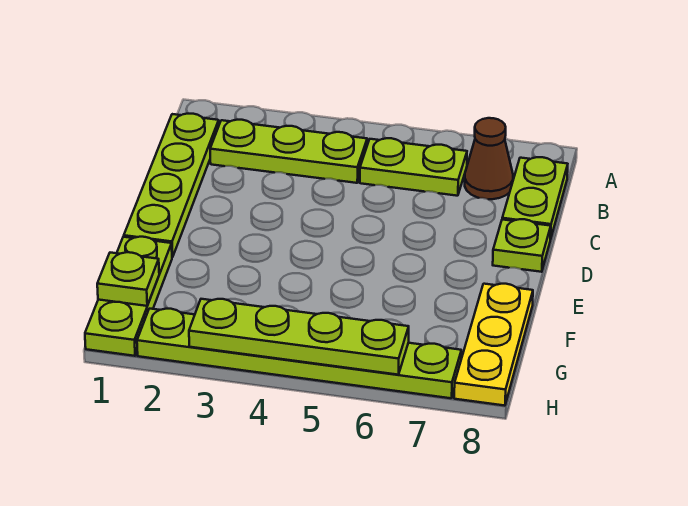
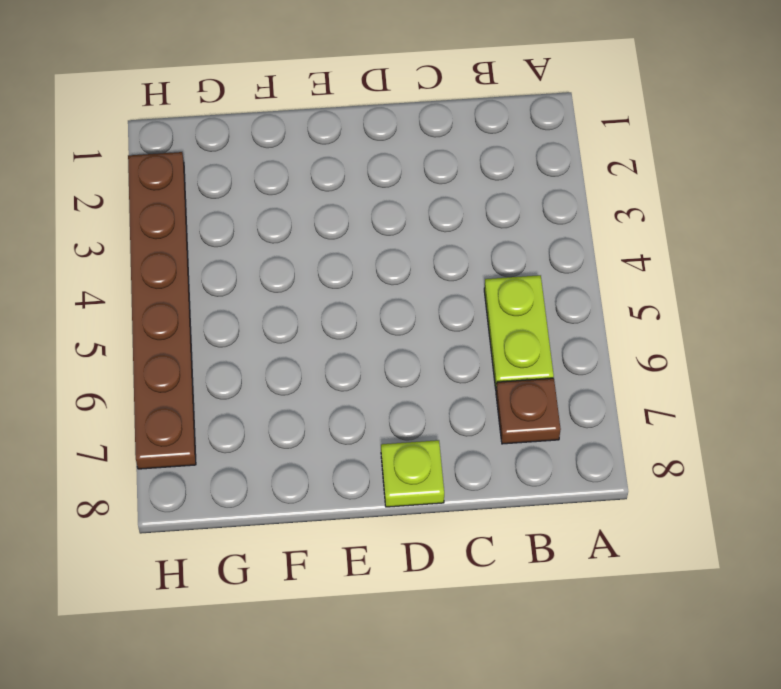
brown plate B7 level 1 -> brown cone B7 level 1
brown plate H2:H7 level 1 -> lime plate H2:H7 level 1
none -> lime plate B1:E1 level 1
none -> lime plate B2:B4 level 1

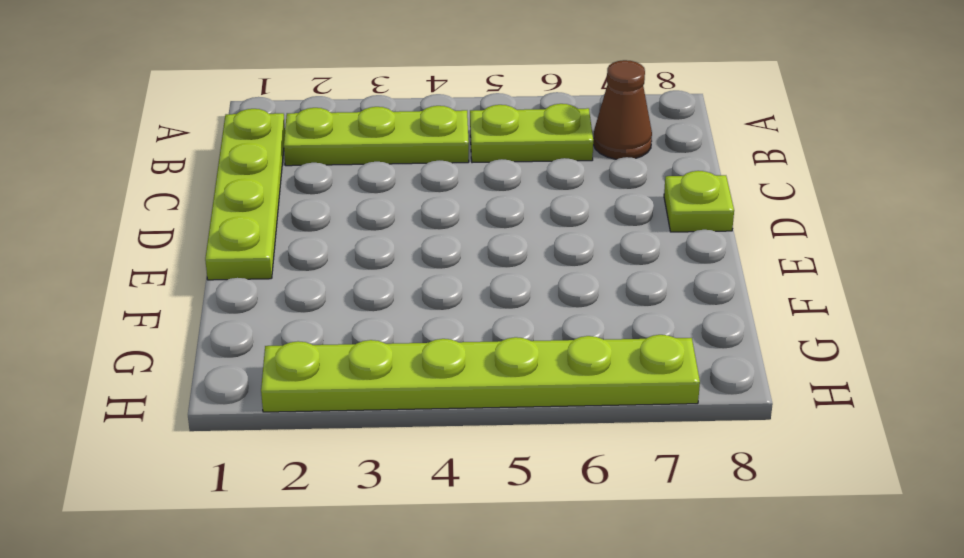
none -> lime plate B8:C8 level 1
none -> lime plate F1:H1 level 1

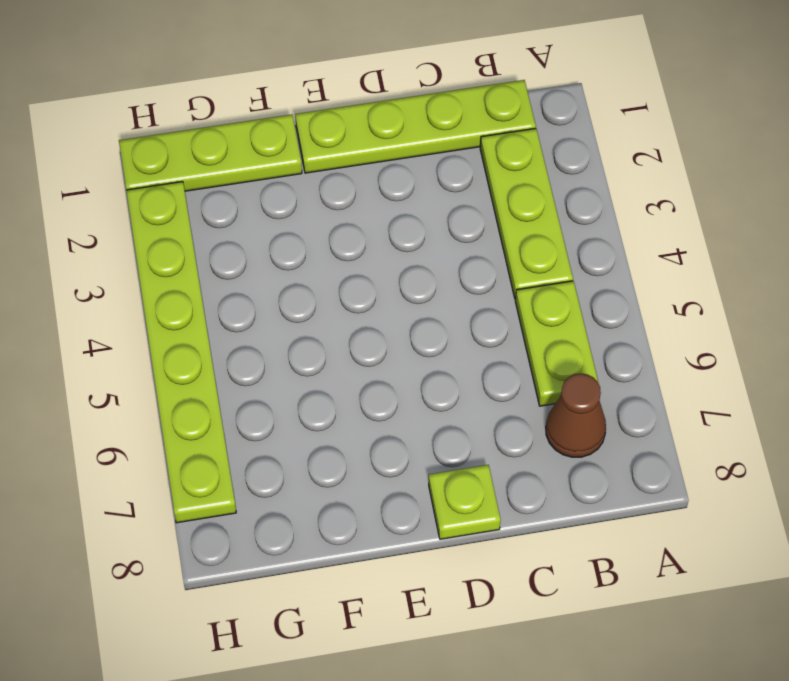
none -> lime plate B8:C8 level 1
none -> yellow plate F8:H8 level 1

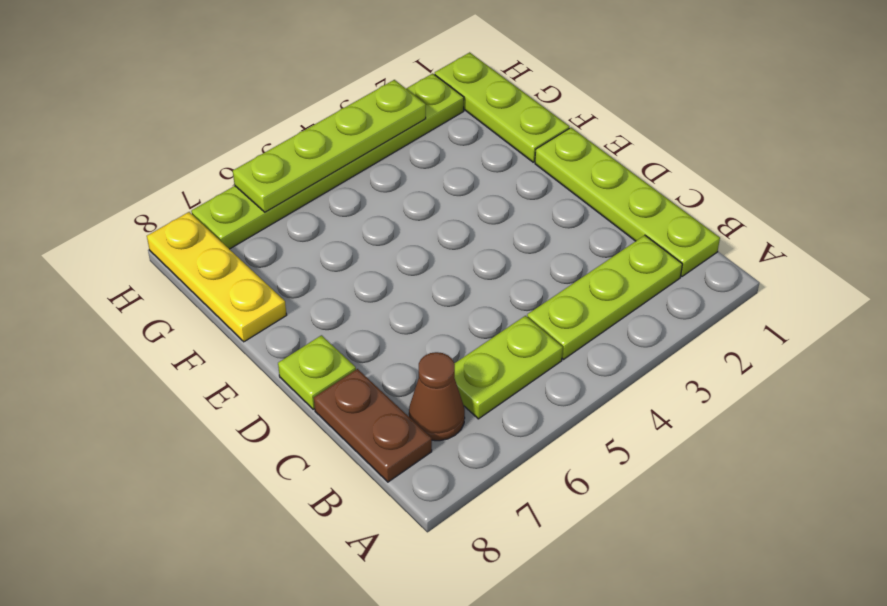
brown plate B8:C8 level 1 -> lime plate B8:C8 level 1
none -> lime plate G1 level 2

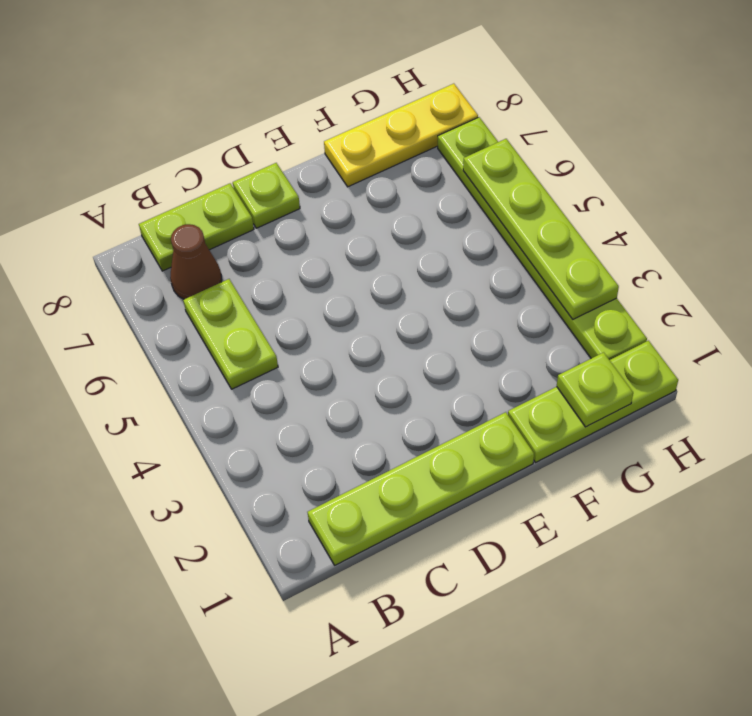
none -> lime plate B2:B4 level 1

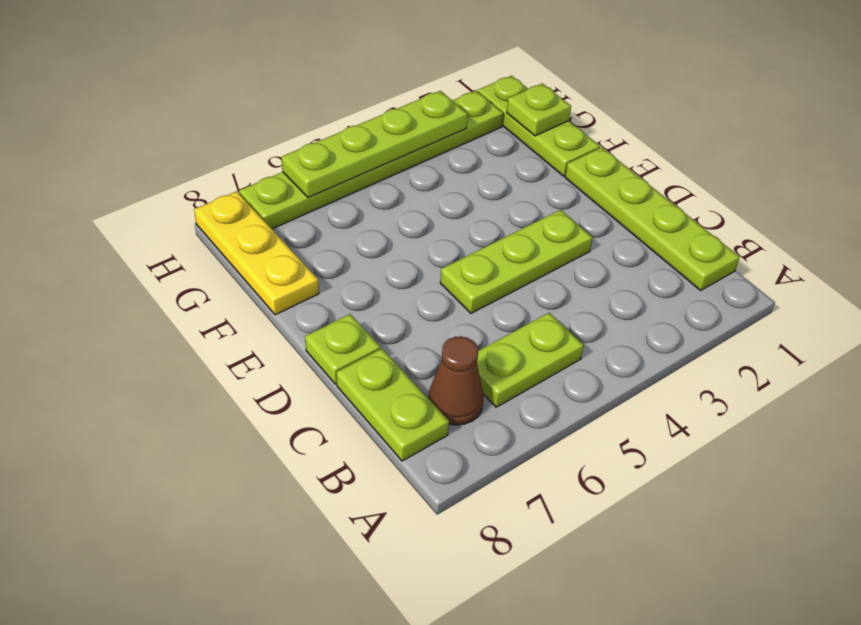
lime plate D3:D5 level 1 -> lime plate B2:B4 level 1

